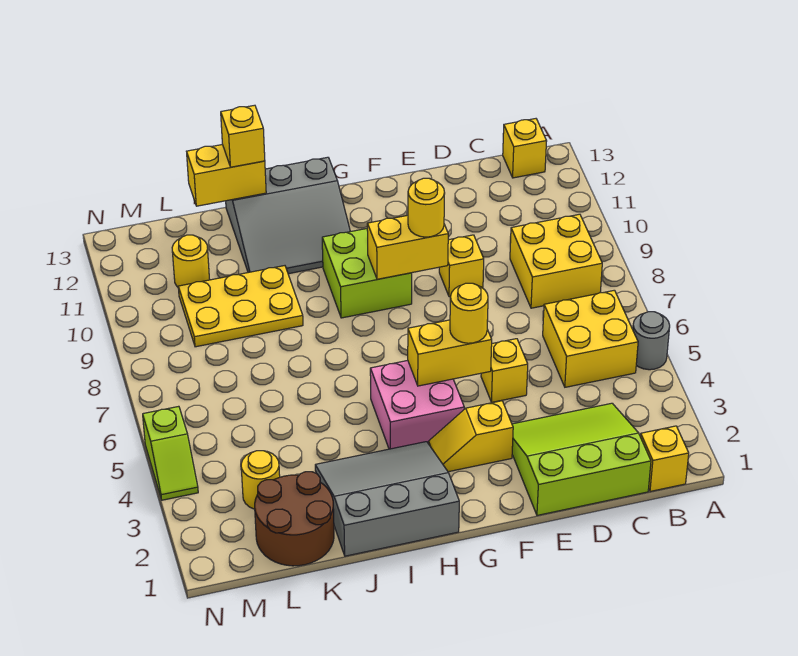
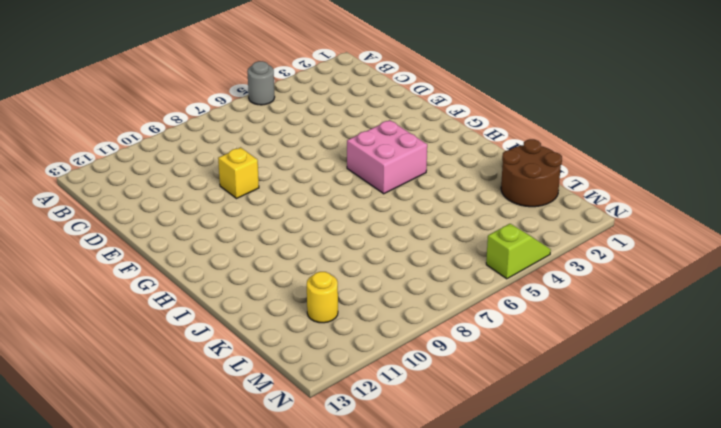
none -> yellow brick B1 level 1
none -> yellow brick B5:C6 level 1
none -> yellow brick B8:C9 level 1

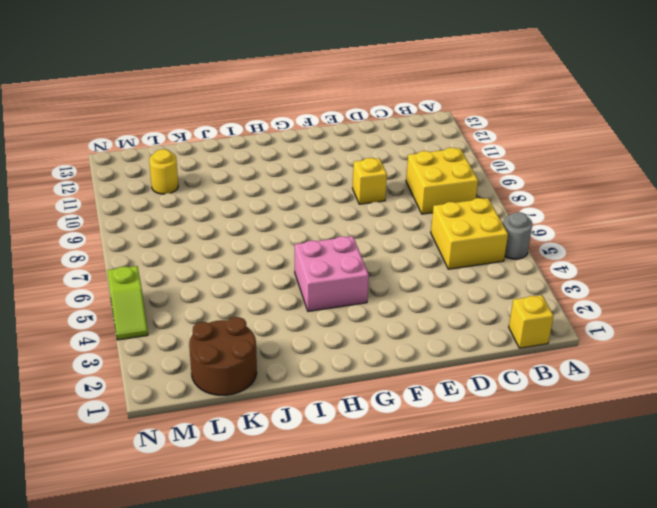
none -> yellow brick B13 level 1
none -> lime slope C1:E3 level 1 top 1
none -> yellow brick E5 level 1

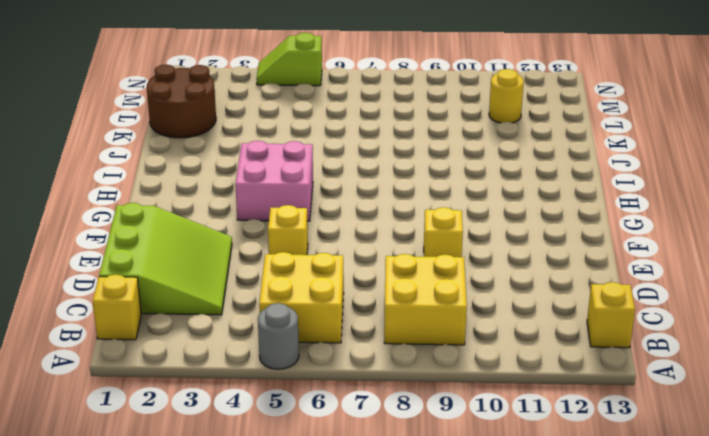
none -> yellow slope F3:G3 level 1 top F
none -> lime brick G9:H10 level 1
none -> grey slope H1:J3 level 1 top 1

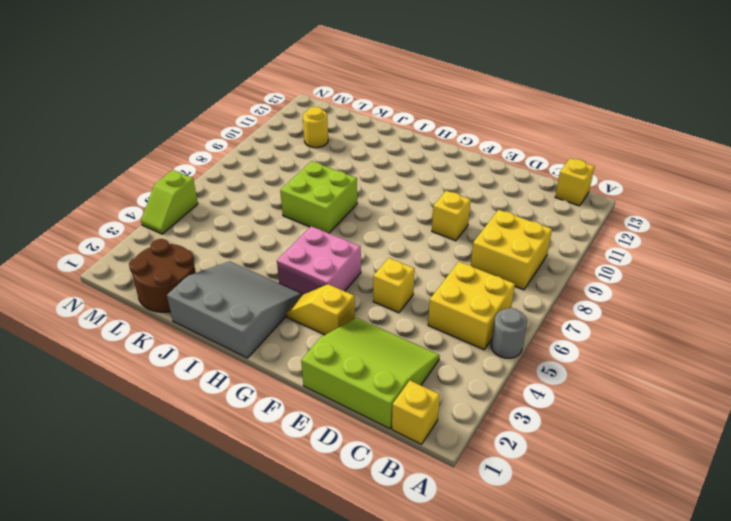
lime brick I7:J8 level 1 -> lime brick G9:H10 level 1
none -> grey slope H11:J13 level 1 top 13
none -> yellow plate J9:L10 level 1
none -> yellow round brick L3 level 1

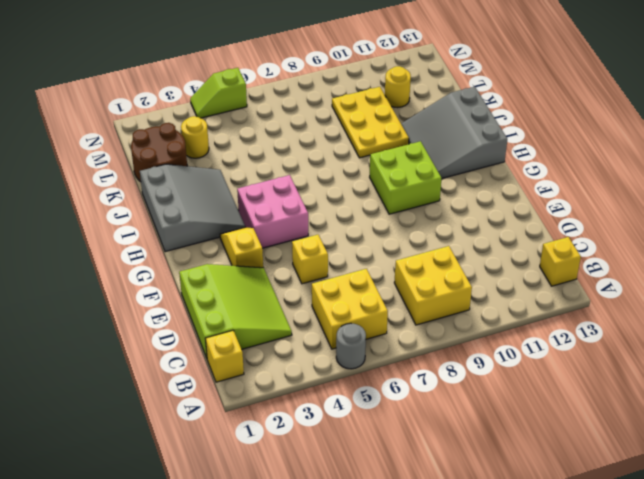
none -> yellow brick E9 level 1
none -> yellow brick F5:G5 level 2
none -> yellow brick F9:G9 level 2

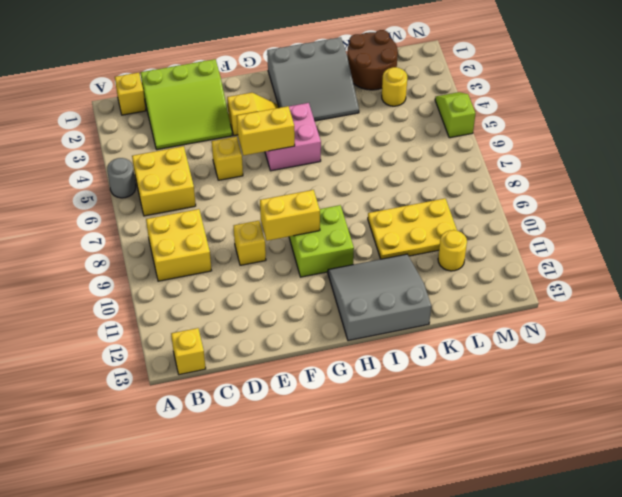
none -> yellow brick J13:K13 level 2
none -> yellow round brick F5 level 3
none -> yellow round brick F9 level 3

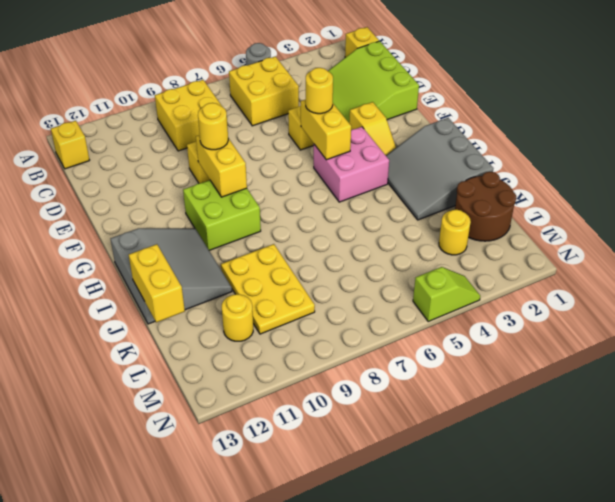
none -> yellow brick J13 level 3

